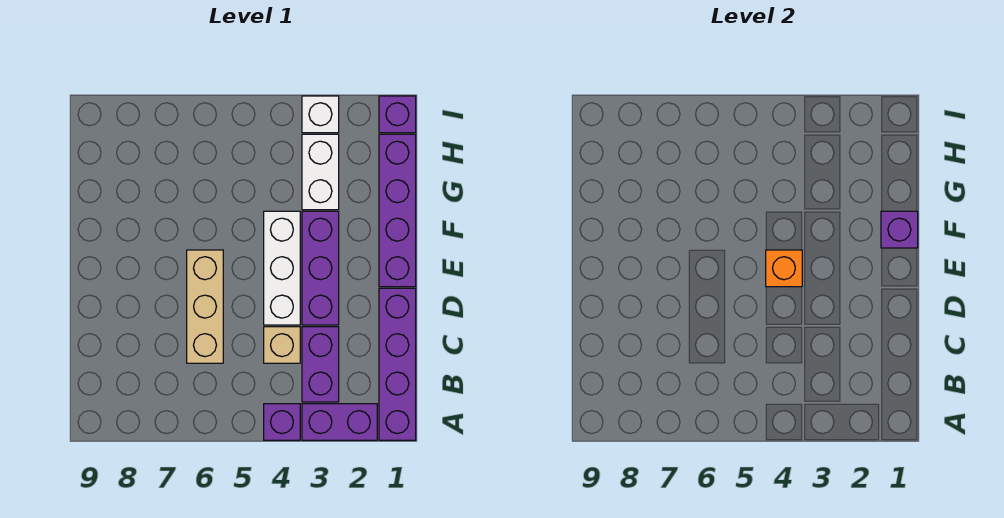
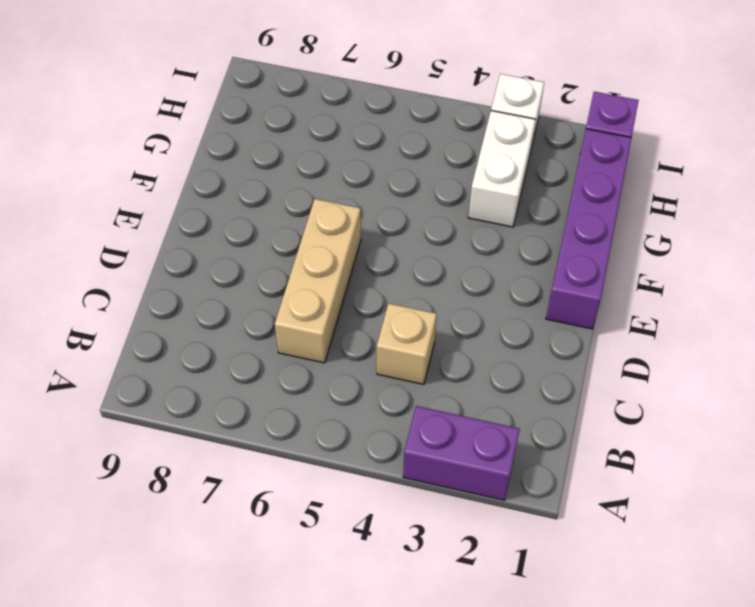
none -> purple brick A1:D1 level 1
none -> purple brick A4 level 1
none -> purple brick B3:C3 level 1

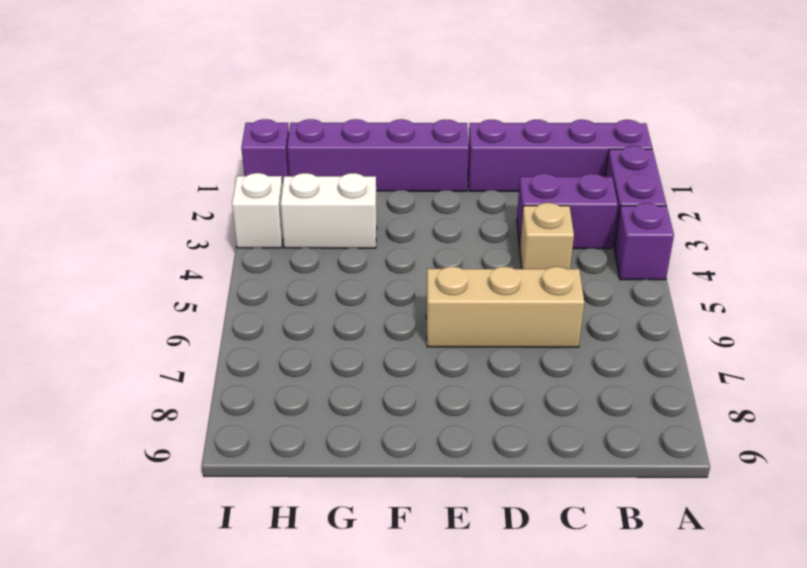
none -> purple brick D3:F3 level 1
none -> white brick D4:F4 level 1
none -> orange brick E4 level 2

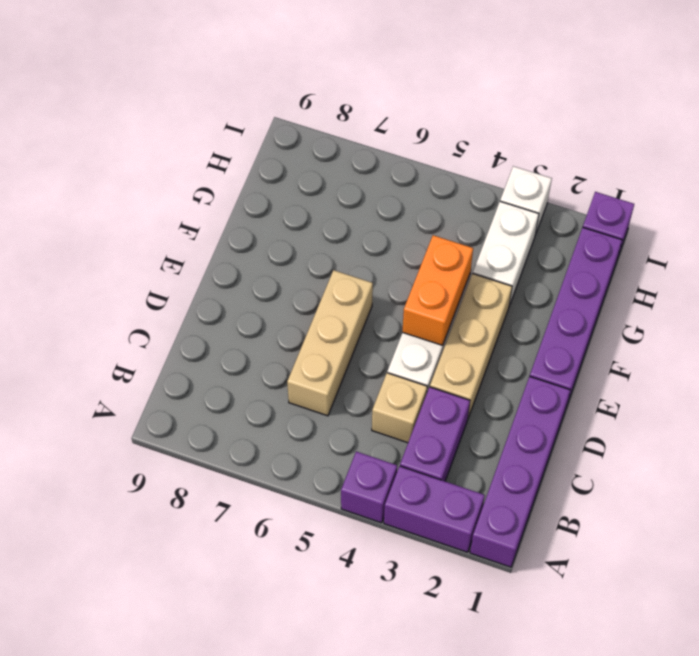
tan brick D3:F3 level 1 -> purple brick D3:F3 level 1
orange brick E4:F4 level 2 -> orange brick E4 level 2
none -> purple brick F1 level 2

